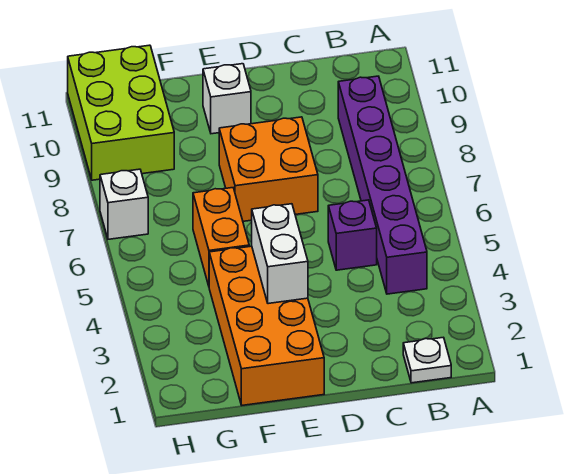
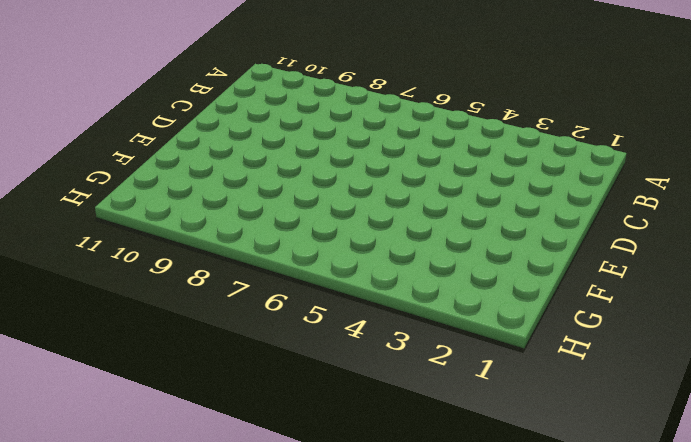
none -> white plate B1 level 1
none -> purple brick B4:B9 level 1

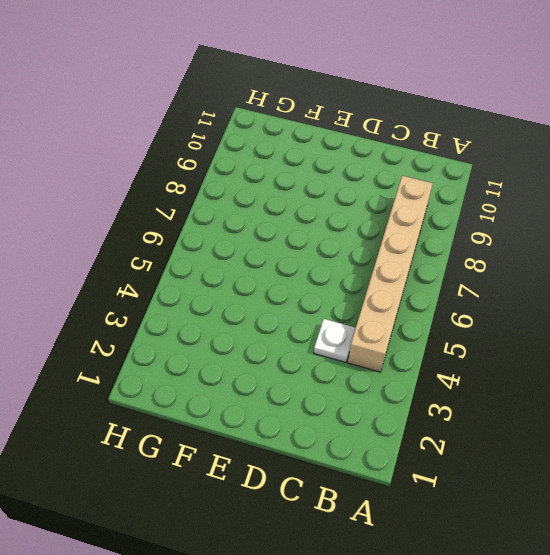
tan brick B4:B9 level 1 -> purple brick B4:B9 level 1
white plate C4 level 1 -> white plate B1 level 1
none -> purple brick C5 level 1
none -> orange brick D7:E8 level 1

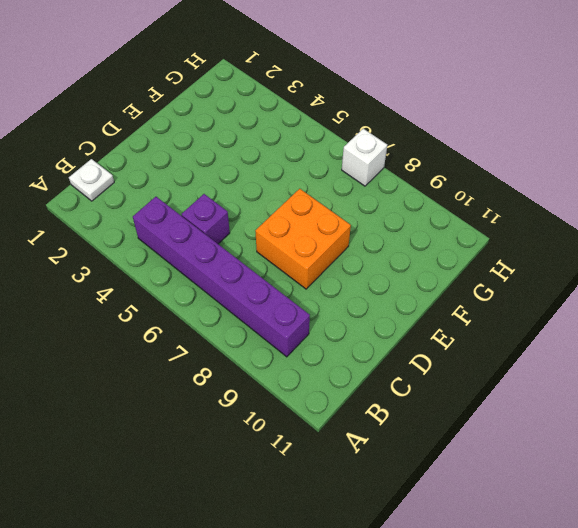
none -> orange brick E1:F4 level 1
none -> white brick E10 level 1

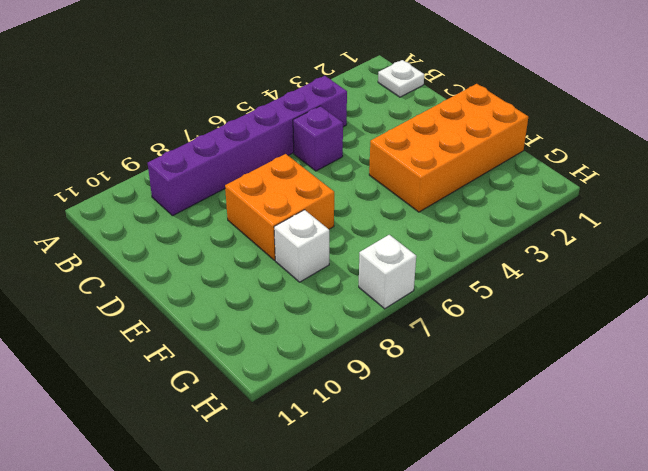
white brick F8 level 1 -> white brick E10 level 1
none -> orange brick F5:F6 level 1
none -> lime brick G9:H11 level 1

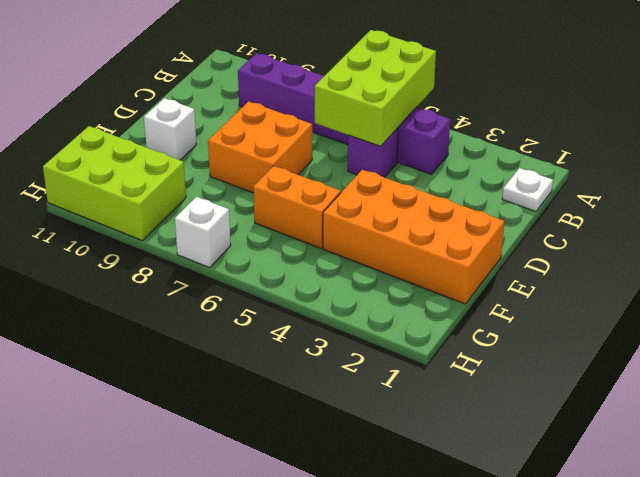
lime brick A5:C6 level 2 -> none
none -> white brick E3:E4 level 2

